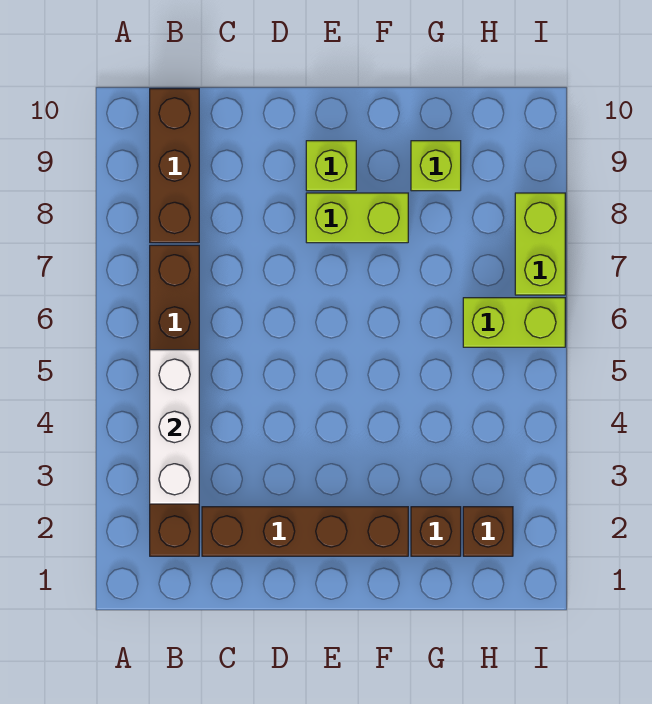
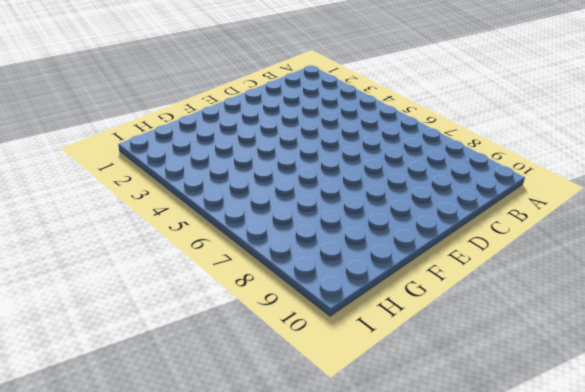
none -> brown brick B2:B7 level 1
none -> brown brick B8:B10 level 1

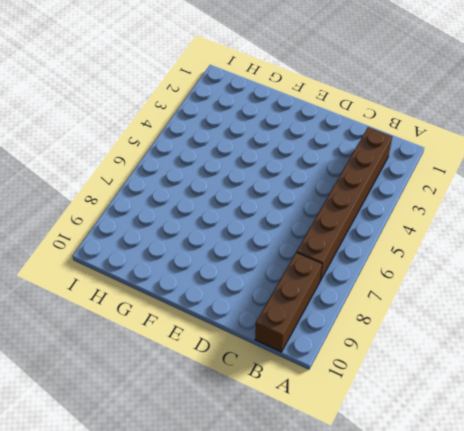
none -> brown brick C2:F2 level 1
none -> lime brick E8:F8 level 1

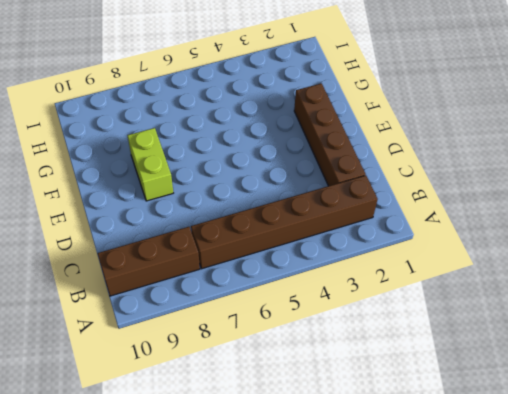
none -> lime brick E9 level 1
none -> brown brick G2 level 1

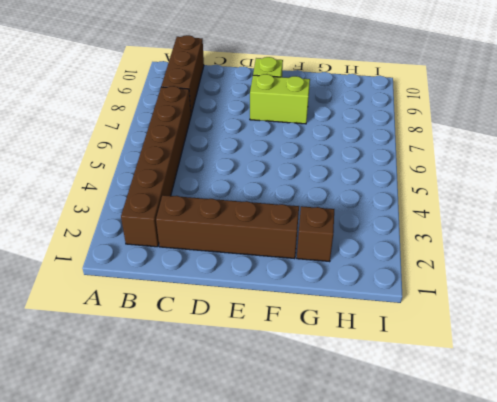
none -> lime brick G9 level 1
none -> brown brick H2 level 1

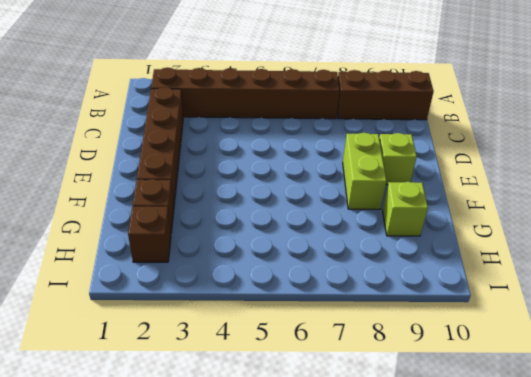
none -> lime brick H6:I6 level 1
none -> lime brick I7:I8 level 1

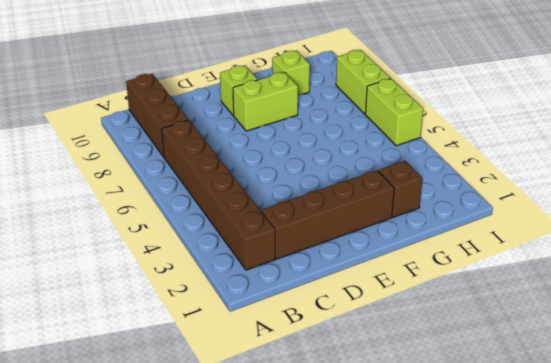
lime brick I5:I6 level 1 -> lime brick H6:I6 level 1
none -> brown brick H2 level 1
none -> white brick B3:B5 level 2

